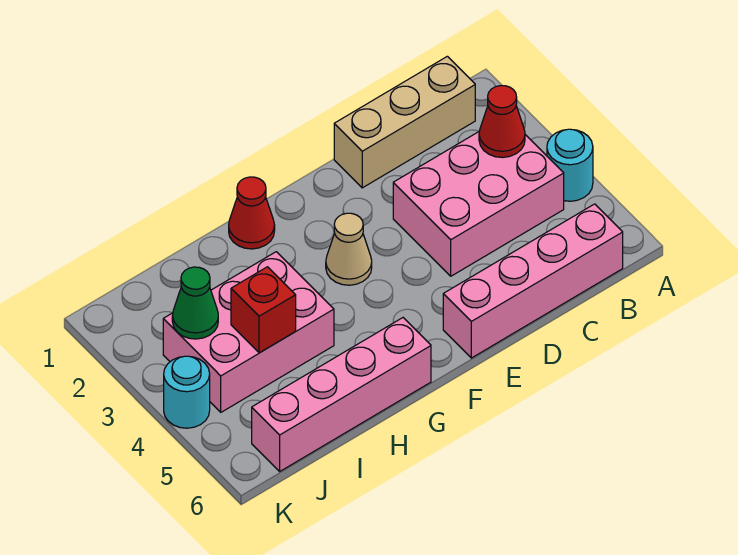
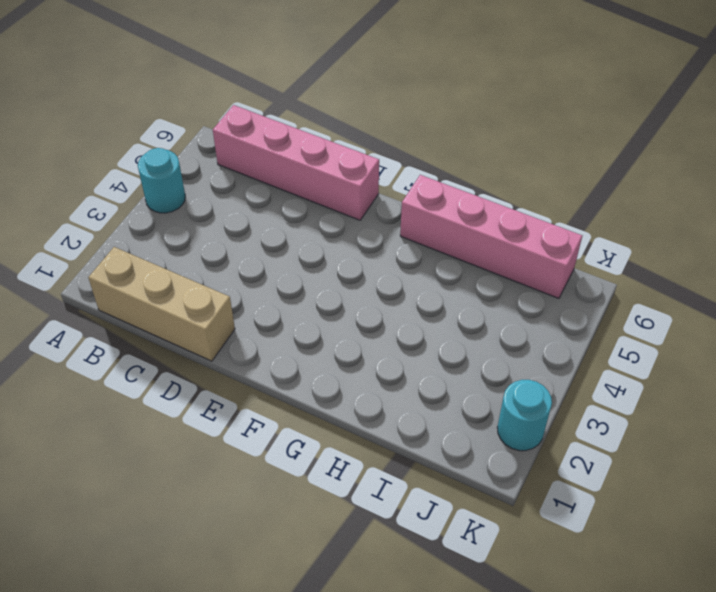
cyan round brick K2 level 1 -> cyan round brick K4 level 1
none -> pink brick B3:D4 level 1
none -> tan cone F3 level 1
none -> red cone G1 level 1

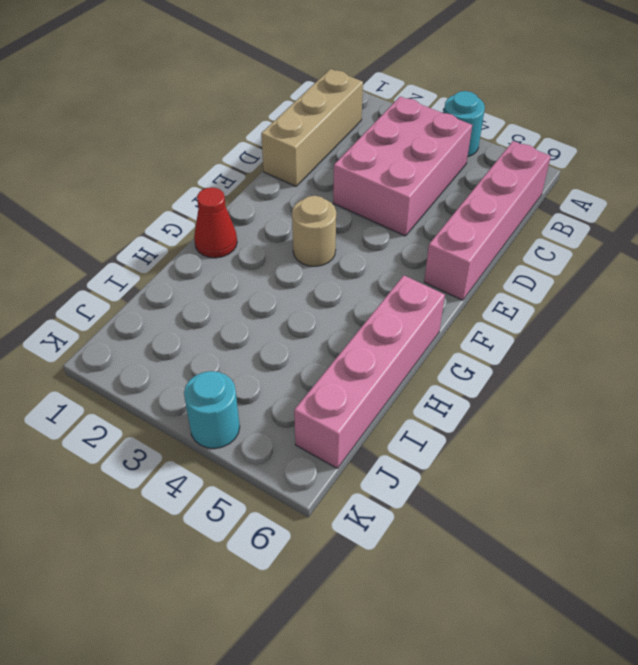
tan round brick F3 level 1 -> tan cone F3 level 1
none -> pink brick H3:J4 level 1
none -> red cone B3 level 2
none -> red brick I4 level 2

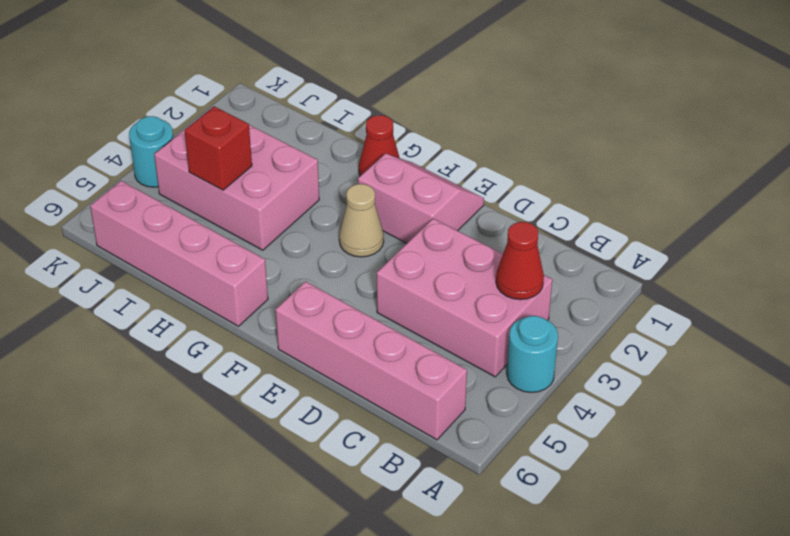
pink slope E1:F2 level 1 top 2 -> none
none -> tan brick B1:D1 level 1
none -> green cone J3 level 2

